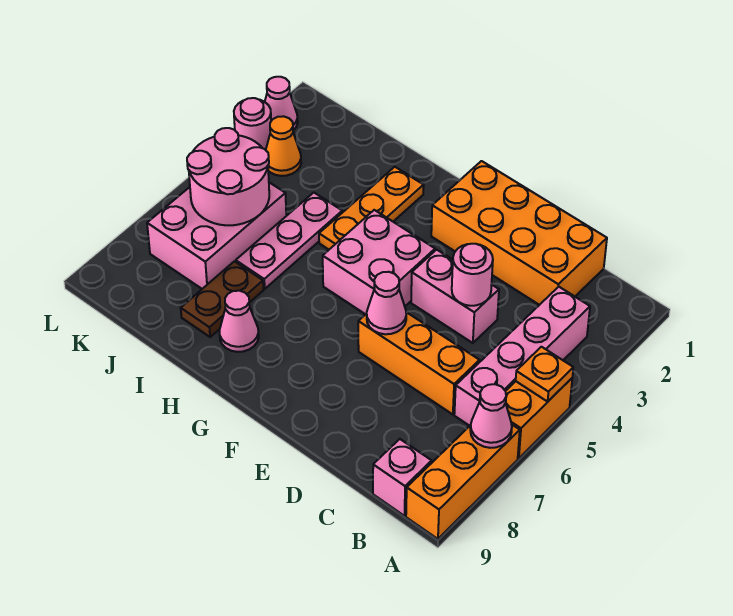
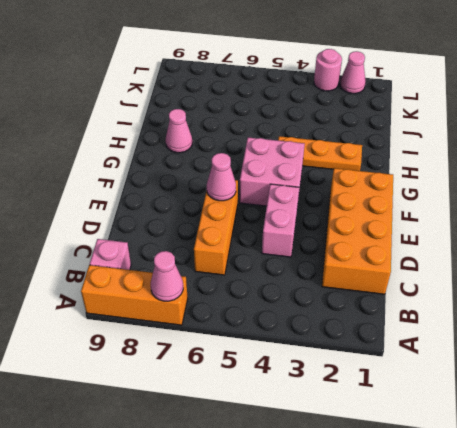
none -> orange brick A5:A6 level 1
none -> pink brick B3:B6 level 1
none -> pink plate I4:I6 level 1

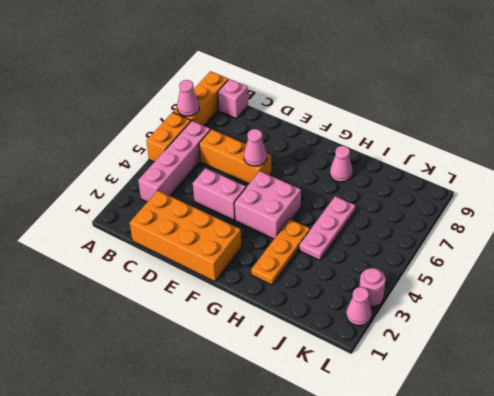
none -> brown plate I7:I8 level 1
none -> pink brick J5:K7 level 1
none -> orange cone K3 level 1

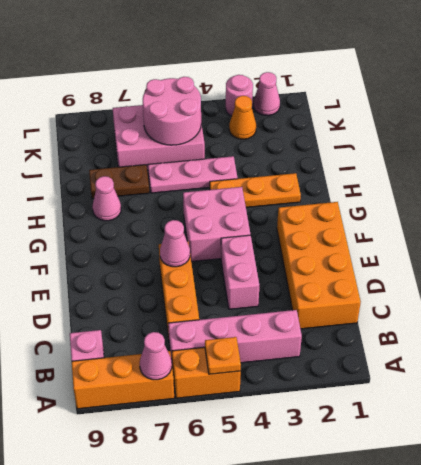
none -> pink round brick D4 level 2

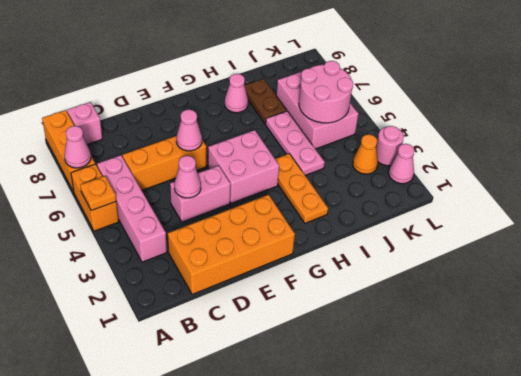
pink cone D4 level 2 -> pink round brick D4 level 2

